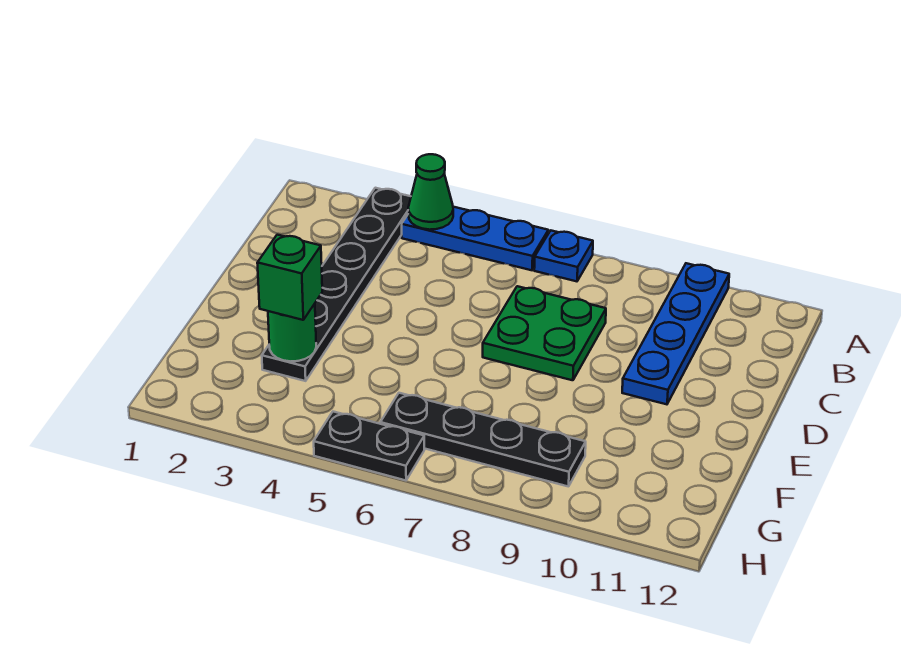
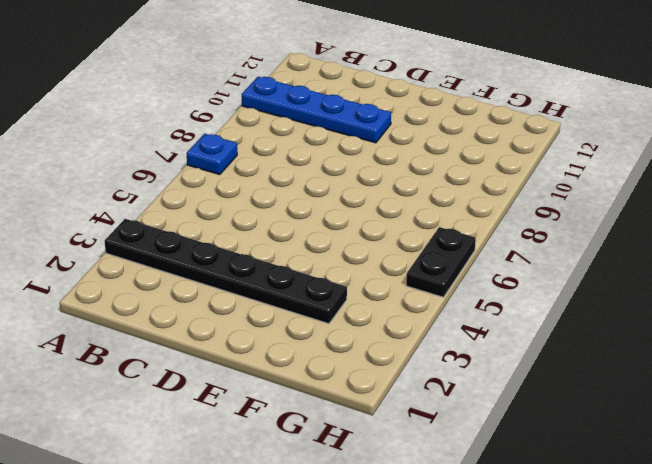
none -> blue plate A4:A6 level 1
none -> green plate C7:D8 level 1

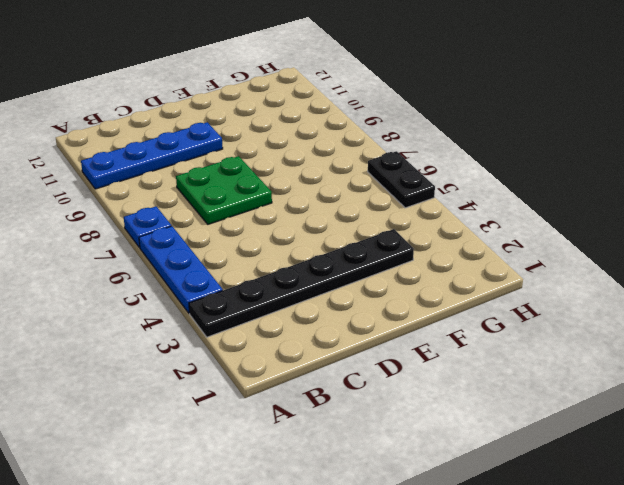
none -> black plate G6:G9 level 1
none -> green cone A4 level 2

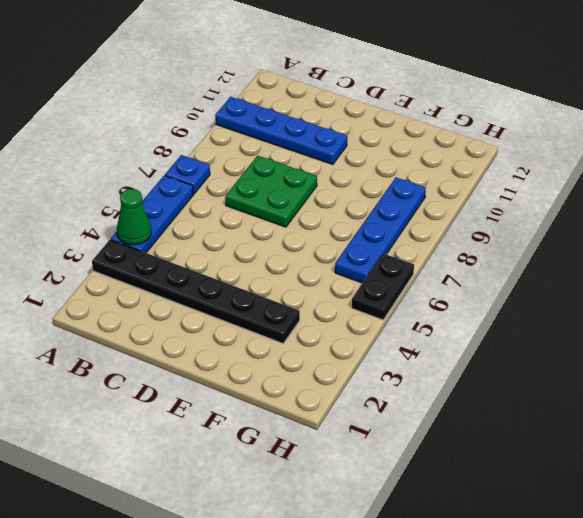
blue plate G6:G9 level 1 -> black plate G6:G9 level 1
none -> green round brick F3 level 2
none -> green brick F3 level 3

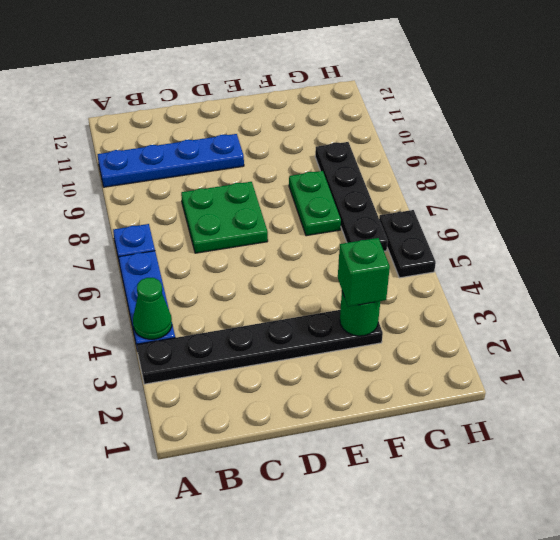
green plate F7:F8 level 1 -> none

